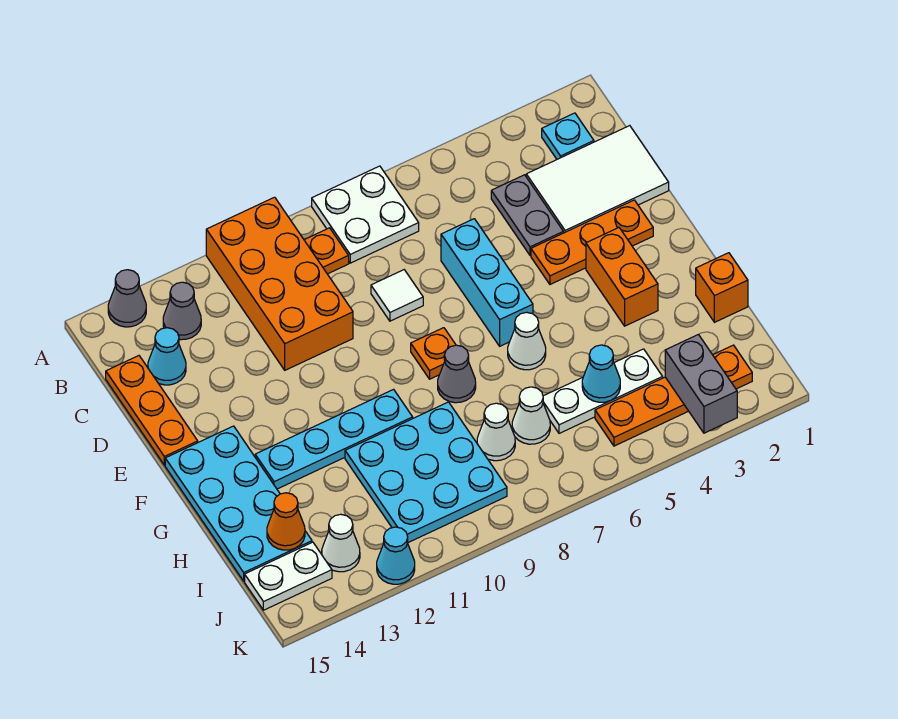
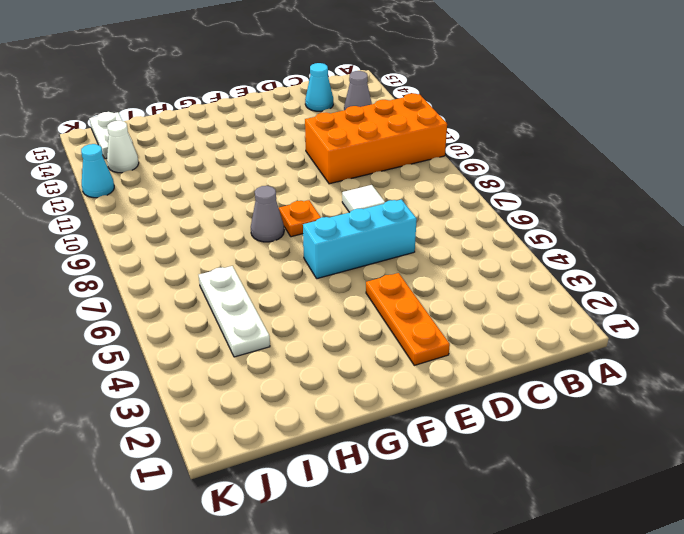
none -> white plate A7:B8 level 1
none -> grey cone A14 level 1
none -> cyan plate B2 level 1
none -> orange plate B9 level 1

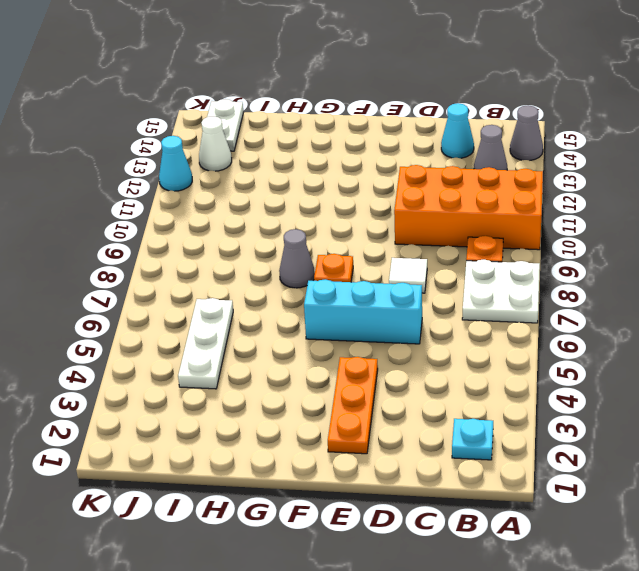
none -> white tile C1:D3 level 1
none -> grey plate C4:D4 level 1
none -> orange plate C15:E15 level 1
none -> orange brick F3:G3 level 1

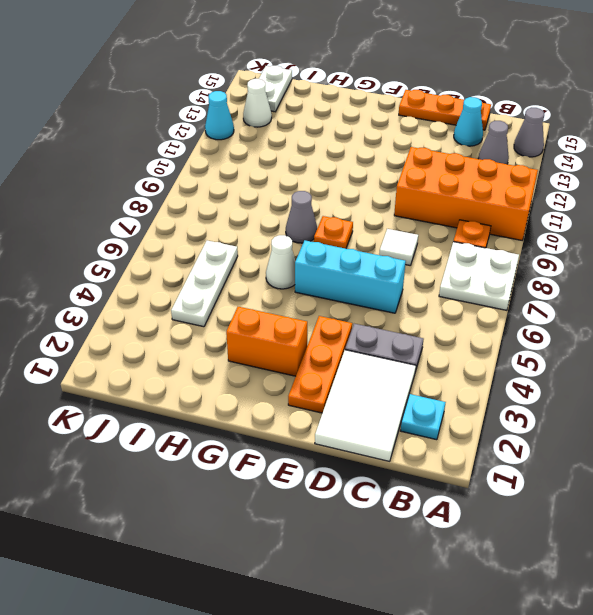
none -> cyan plate F14:I15 level 1
none -> cyan plate G10:G13 level 1
none -> orange brick H1 level 1
none -> cyan plate H9:J11 level 1

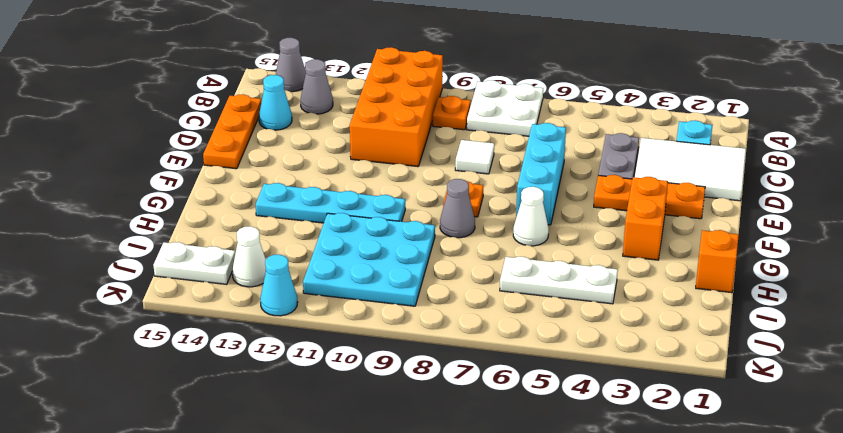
none -> cyan plate F14:I15 level 1
none -> white cone I7 level 1
none -> white cone I8 level 1
none -> orange plate J2:J5 level 1

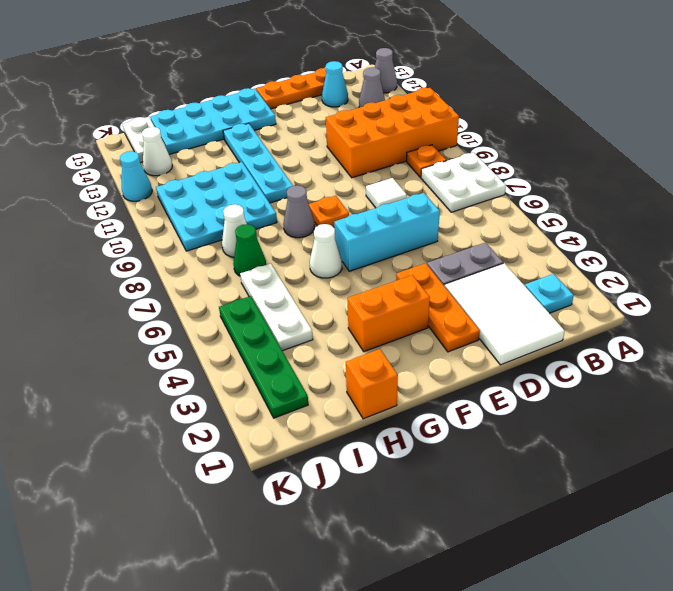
green cone I7 level 1 -> white cone I7 level 1
green plate J2:J5 level 1 -> orange plate J2:J5 level 1
none -> cyan cone I5 level 2
none -> orange cone I14 level 2
none -> grey brick J3:K3 level 2

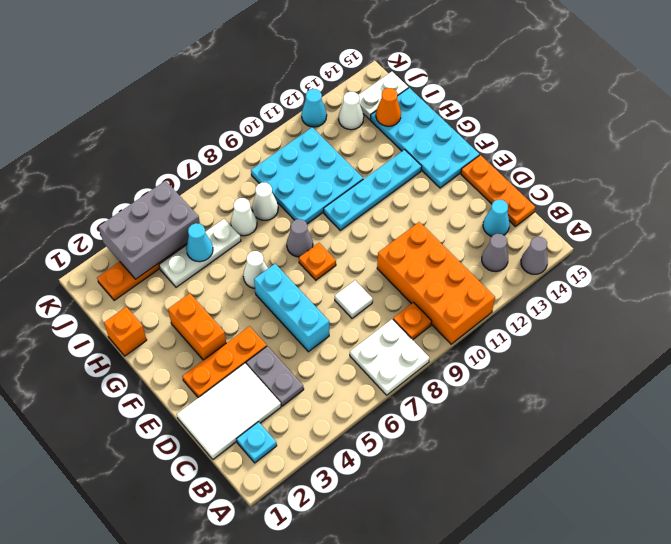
grey brick J3:K5 level 2 -> grey brick J3:K3 level 2

